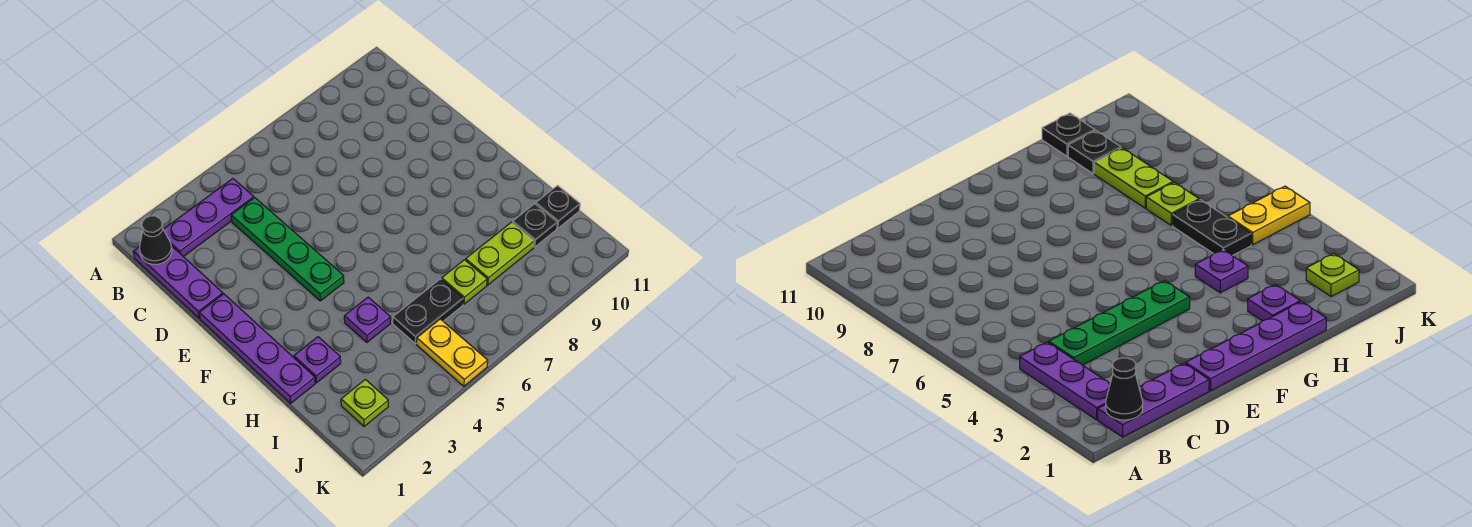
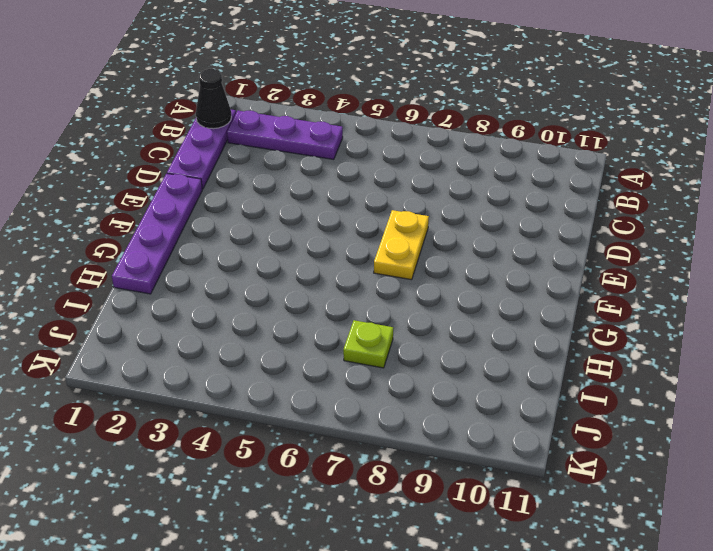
yellow plate E7:F7 level 1 -> yellow plate J5:K5 level 1
none -> green plate C4:F4 level 1
none -> purple plate H2 level 1
none -> purple plate H4 level 1

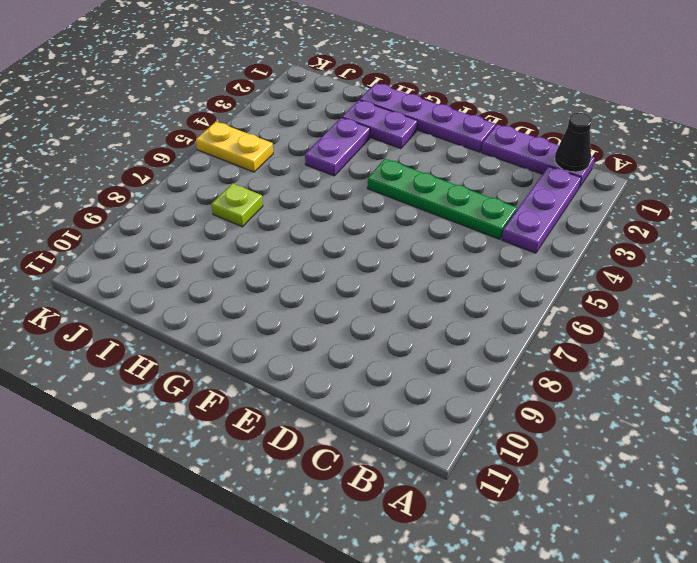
purple plate G2:H2 level 1 -> purple plate H2 level 1
purple plate H3:H4 level 1 -> purple plate H4 level 1
none -> black plate I5:I6 level 1
none -> lime plate I8:I9 level 1
none -> black plate I10 level 1

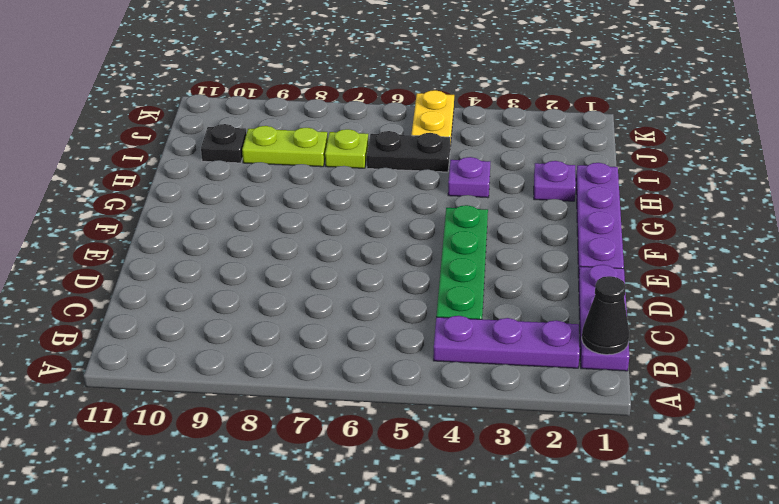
none -> black plate I11 level 1
none -> lime plate J2 level 1

